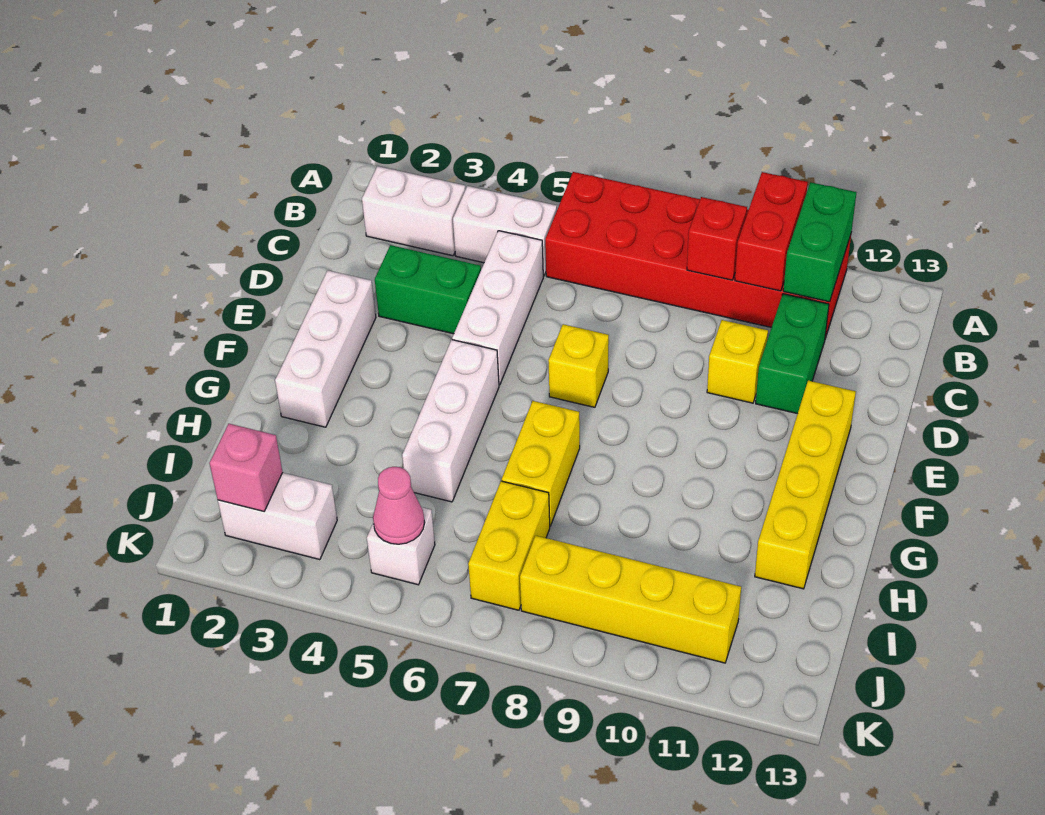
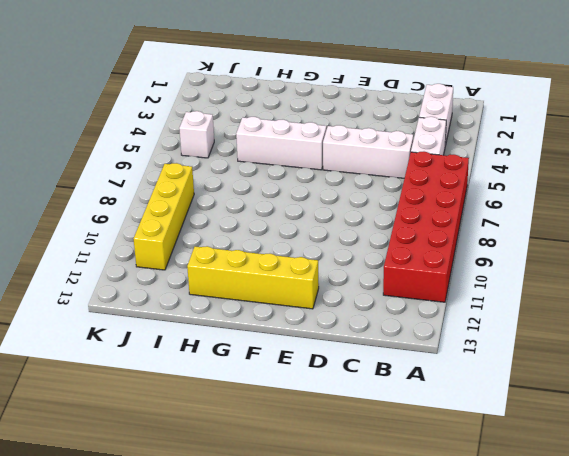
none -> green brick C11:D11 level 1
none -> green brick D3:D4 level 1
none -> yellow brick D10 level 1

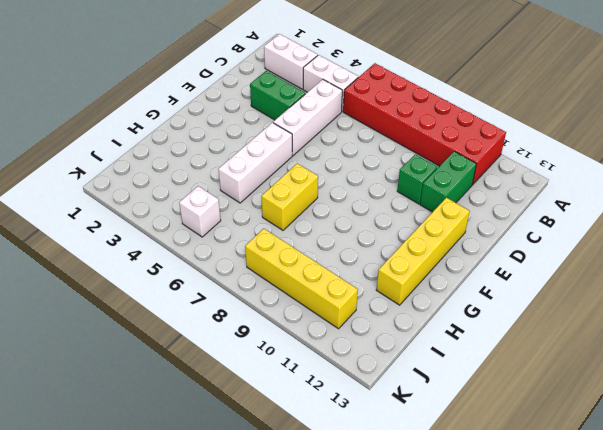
green brick D10 level 1 -> yellow brick D10 level 1
none -> white brick E2:G2 level 1
none -> yellow brick E7 level 1
none -> yellow brick I7:J7 level 1

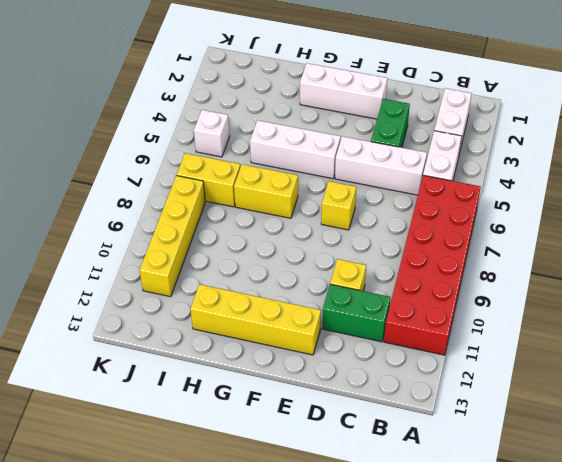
none -> white brick J2:J3 level 1
none -> red brick A10:B10 level 2
none -> green brick A11:B11 level 2

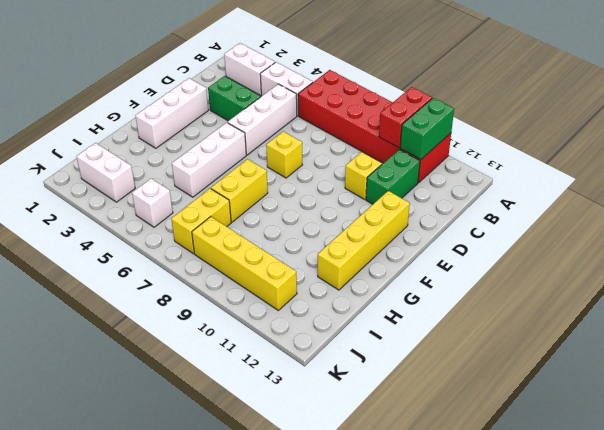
none -> red brick B9 level 2
none -> pink brick J2 level 2
none -> pink cone J5 level 2

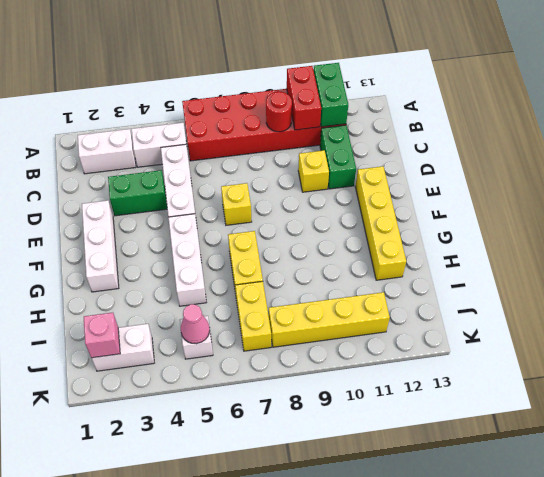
red round brick B9 level 2 -> red brick B9 level 2

